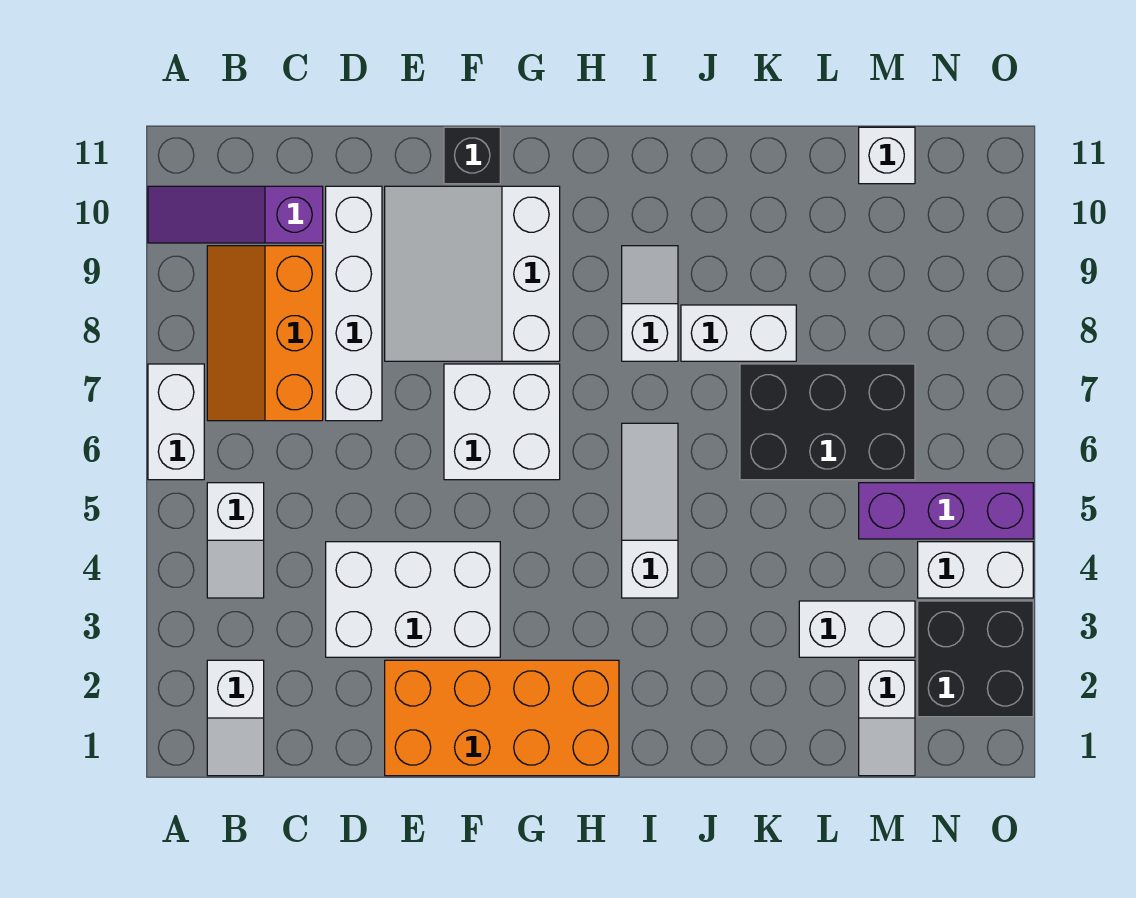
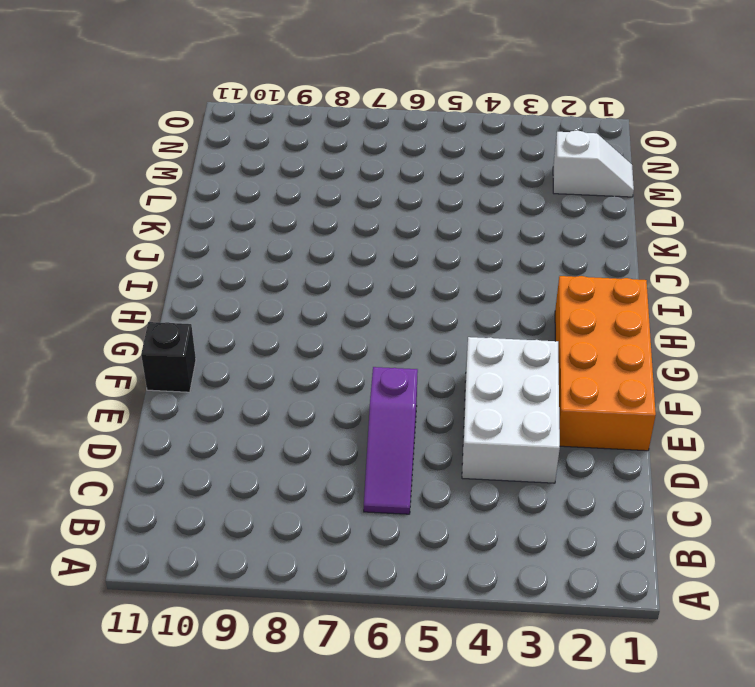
purple slope C6:E6 level 1 top E -> purple slope A10:C10 level 1 top C
none -> white brick A6:A7 level 1
none -> white slope B1:B2 level 1 top 2
none -> white slope B4:B5 level 1 top 5

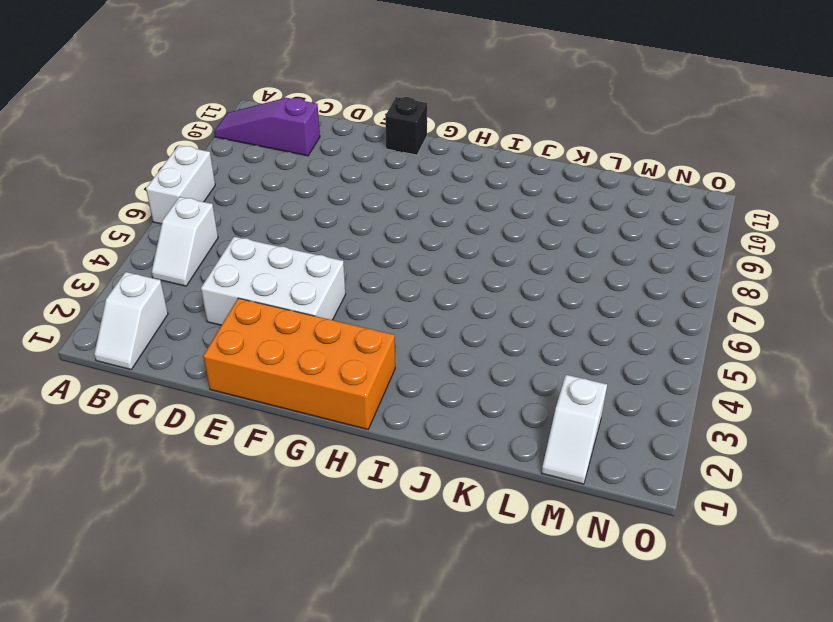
none -> orange slope B7:C9 level 1 top C
none -> white brick D7:D10 level 1
none -> white slope E8:G10 level 1 top G

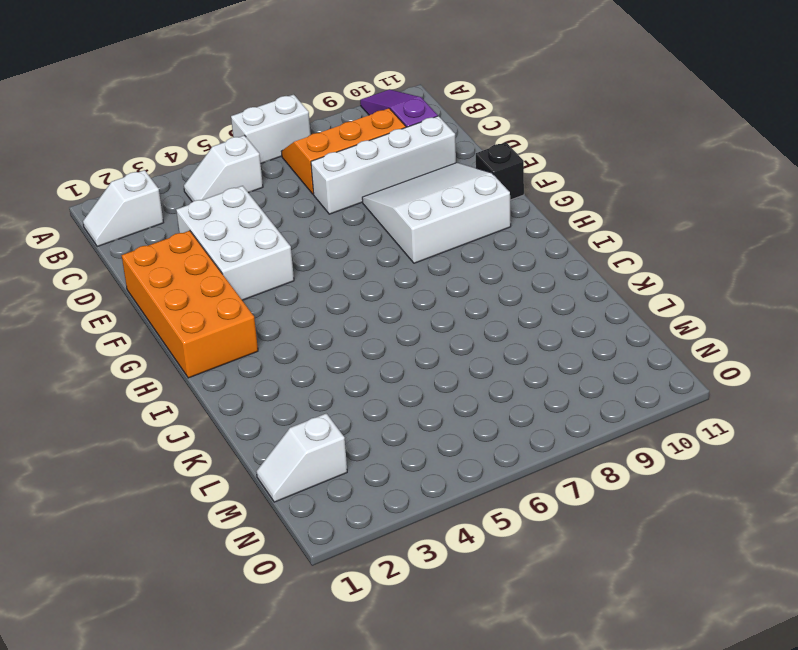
none -> white brick F6:G7 level 1
none -> white slope I4:I6 level 1 top 4
none -> white slope I8:I9 level 1 top 8

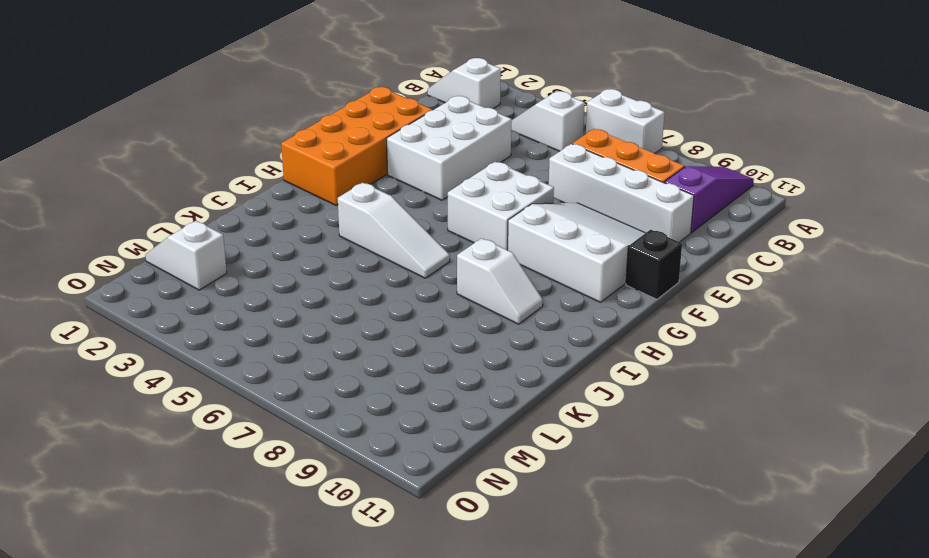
none -> white brick J8:K8 level 1
none -> black brick K6:M7 level 1
none -> white brick L3:M3 level 1

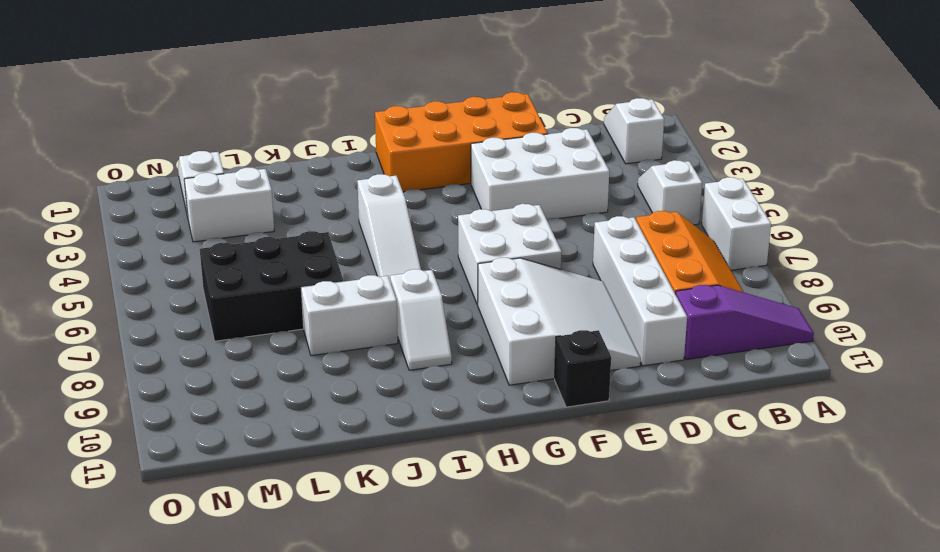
none -> purple brick M5:O5 level 1
none -> white brick M11 level 1
none -> black brick N2:O3 level 1

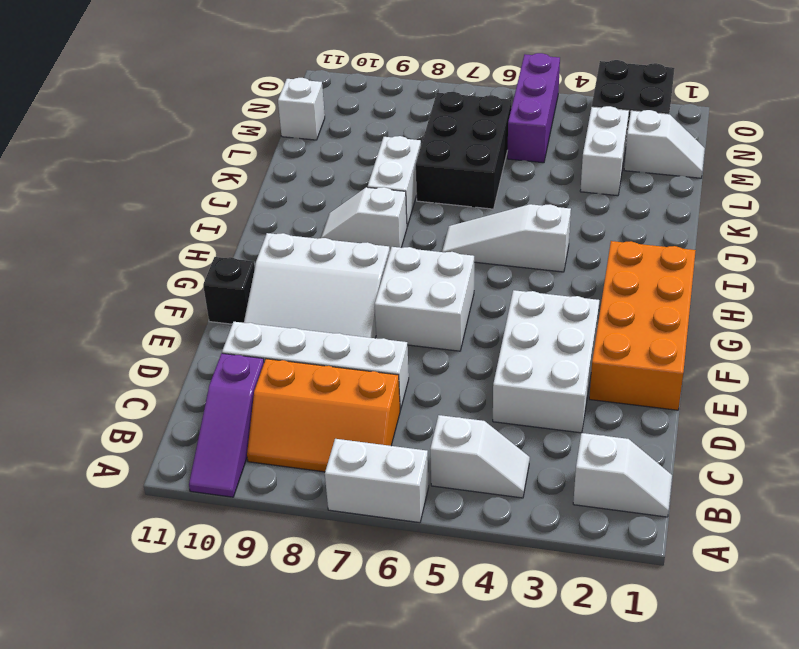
none -> white brick N4:O4 level 1

